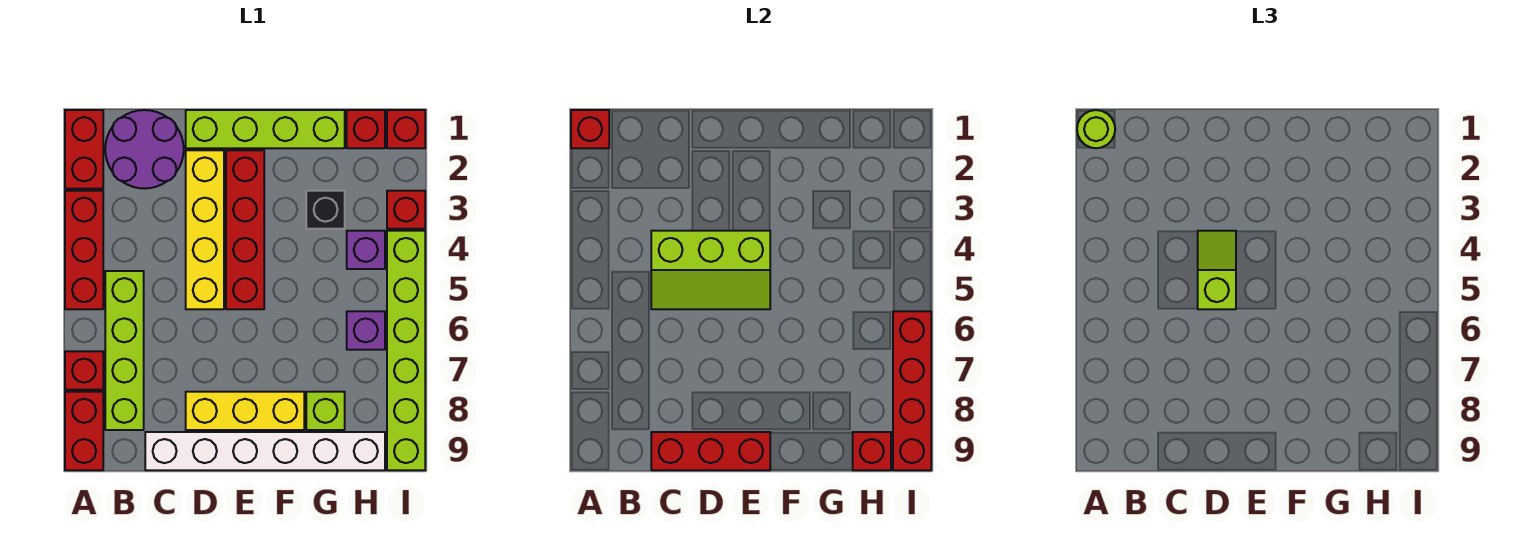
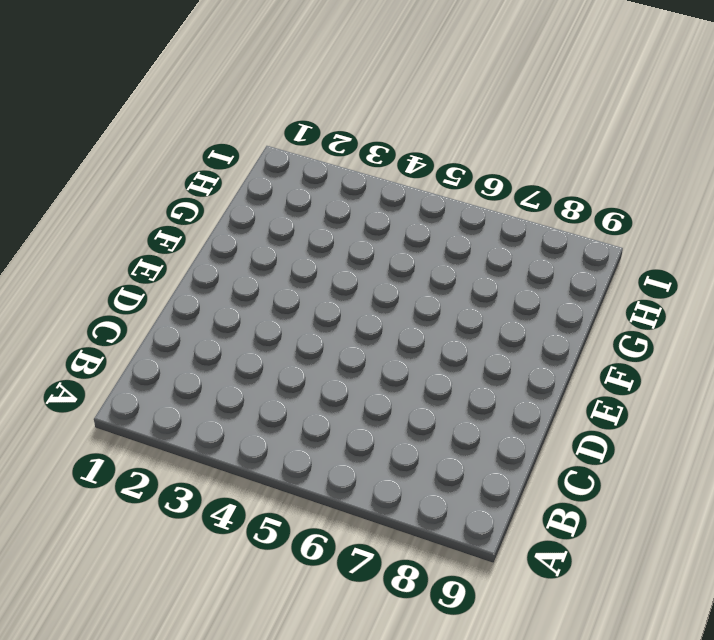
none -> red brick A1:A2 level 1
none -> red brick A3:A5 level 1
none -> red brick A7 level 1

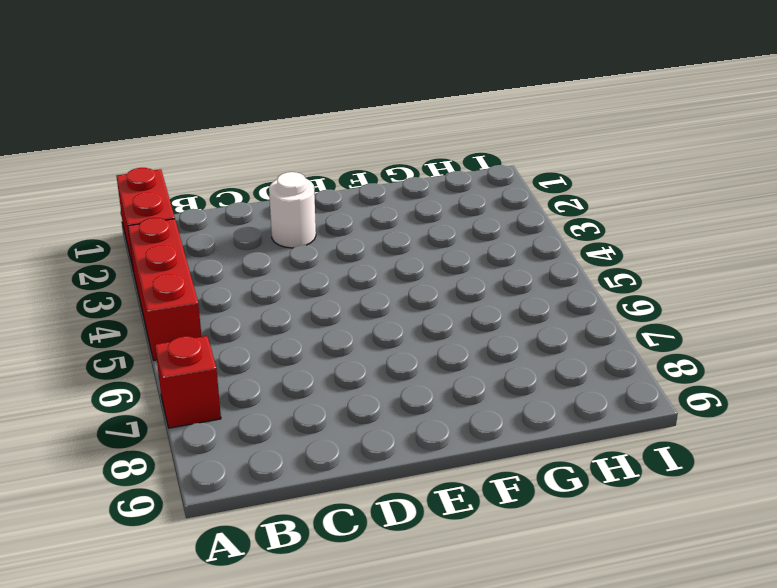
white round brick D2 level 1 -> yellow brick D2:D5 level 1
none -> red brick A8:A9 level 1
none -> purple round brick B1:C2 level 1
none -> lime brick B5:B8 level 1

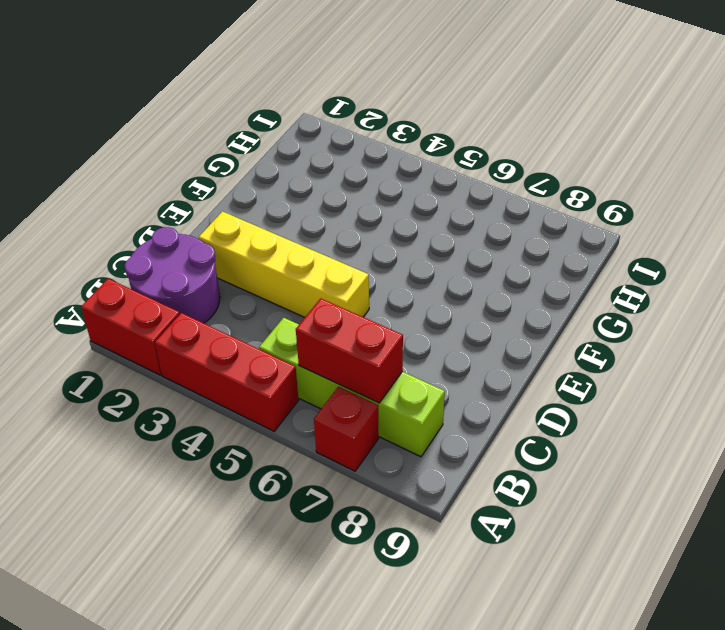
red brick B6:B7 level 2 -> red brick A8:A9 level 1
none -> white brick C9:H9 level 1
none -> lime brick D1:G1 level 1
none -> yellow brick D8:F8 level 1

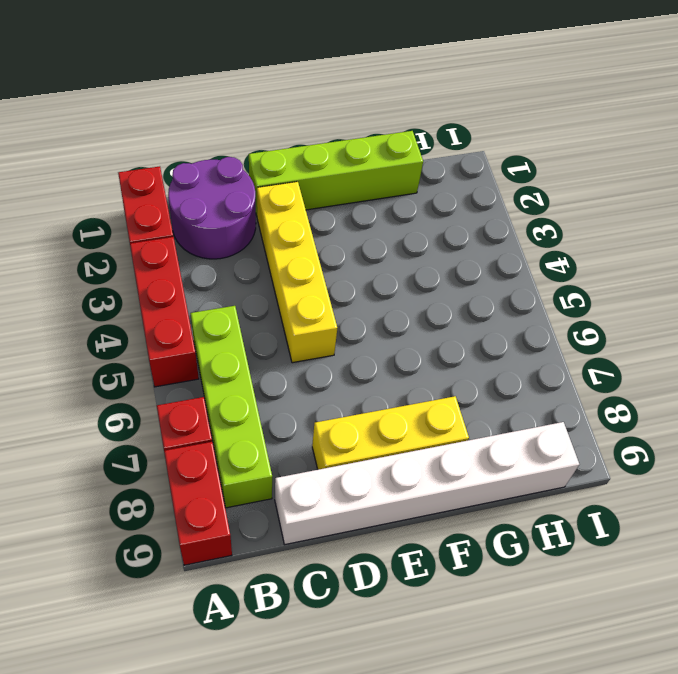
none -> red brick E2:E5 level 1
none -> black brick G3 level 1
none -> lime brick G8 level 1

